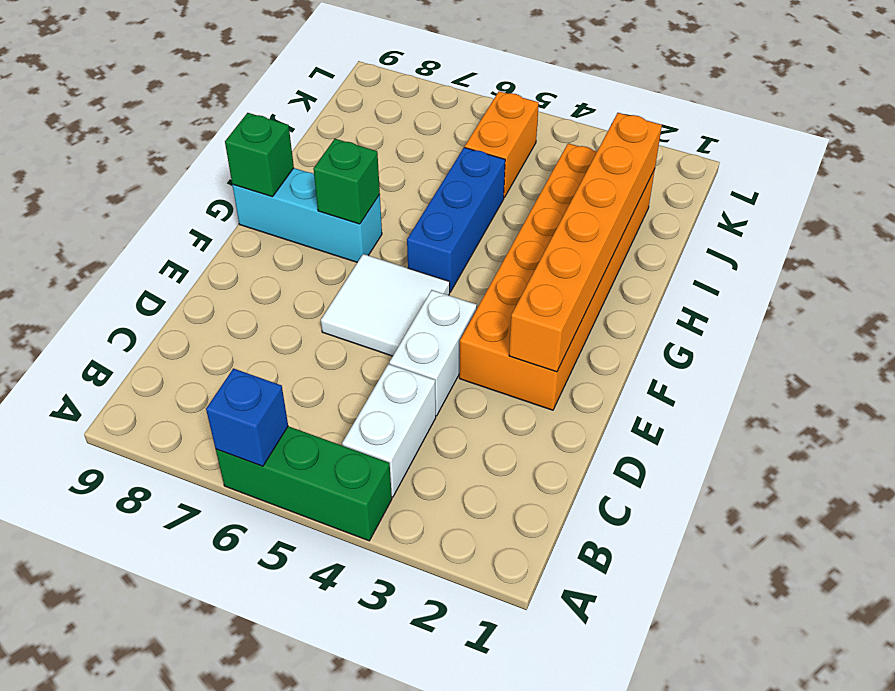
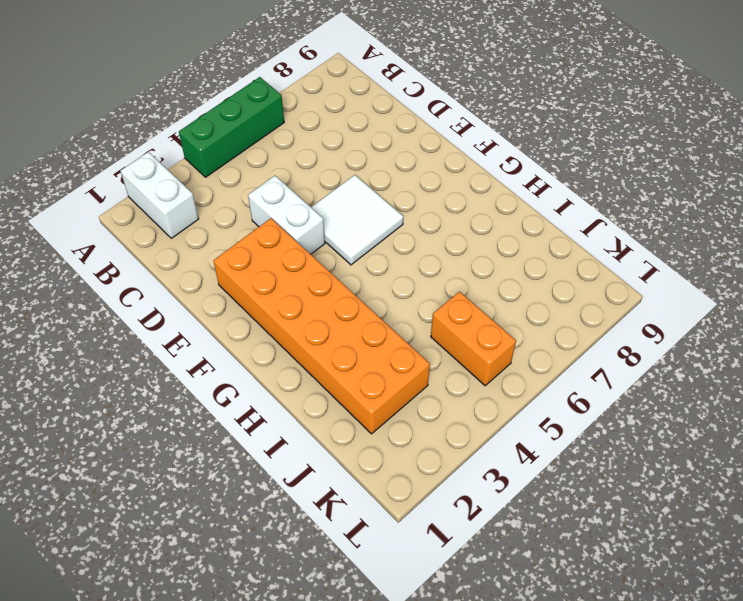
white brick A2:B2 level 1 -> white brick B4:C4 level 1
none -> blue brick G5:I5 level 1
none -> cyan brick G7:G9 level 1
none -> blue brick A6 level 2

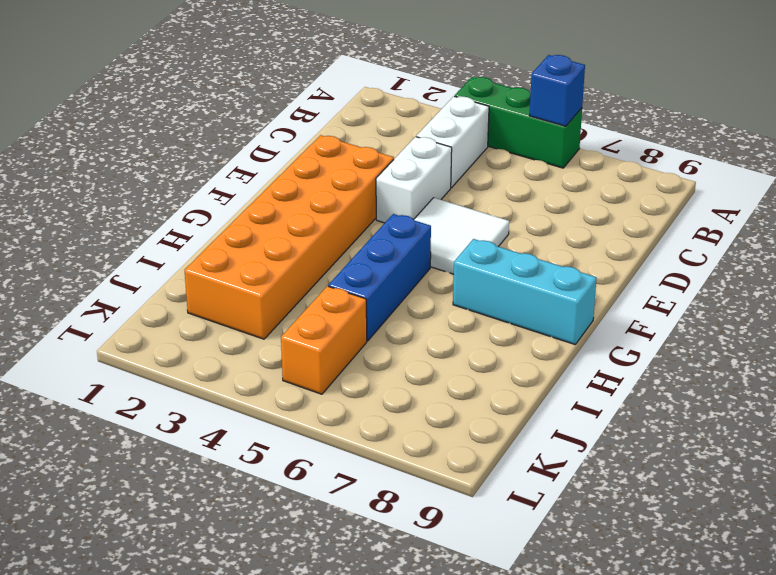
none -> orange brick E2:J2 level 2
none -> green brick G7 level 2
none -> green brick G9 level 2

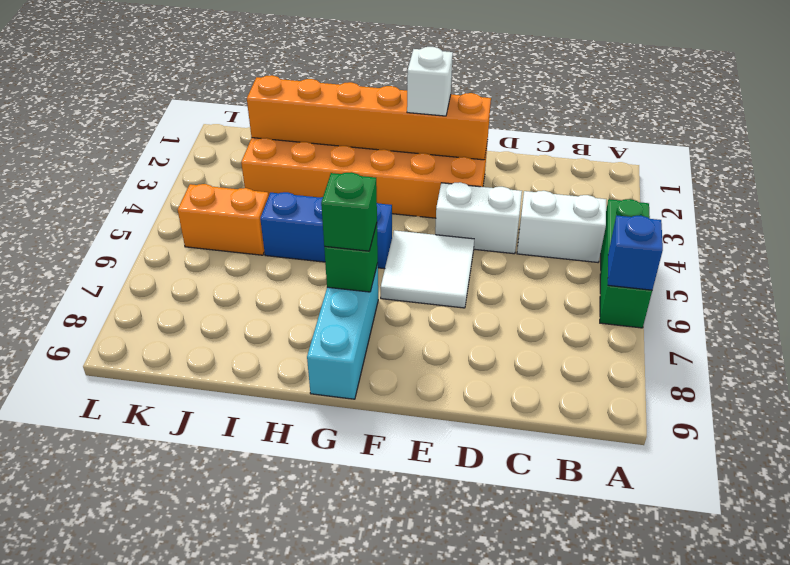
white brick F2 level 3 -> none
green brick G7 level 3 -> green brick G9 level 2

